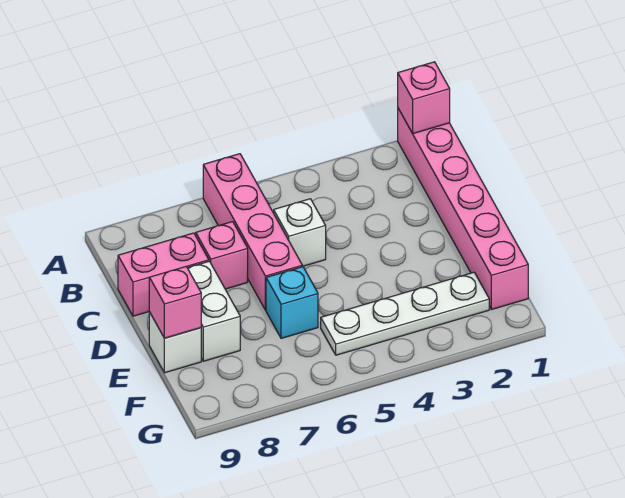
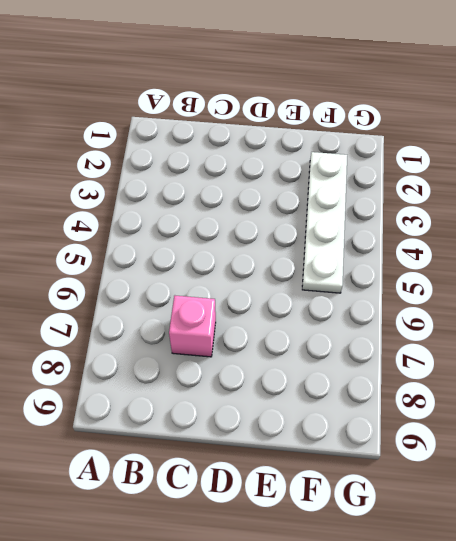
none -> pink brick A1:F1 level 1
none -> pink brick A6:D6 level 1

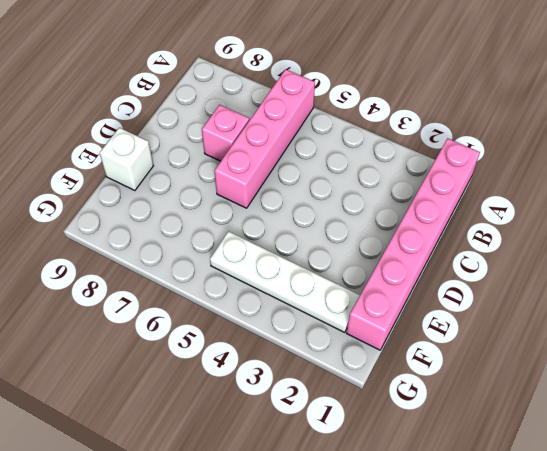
none -> white brick C5 level 1
none -> pink brick C8:C9 level 1

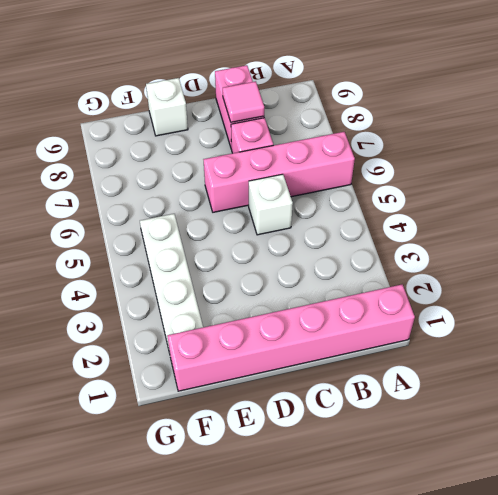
pink tile C8 level 2 -> none
none -> white brick D8:E8 level 1
none -> cyan brick E6 level 1

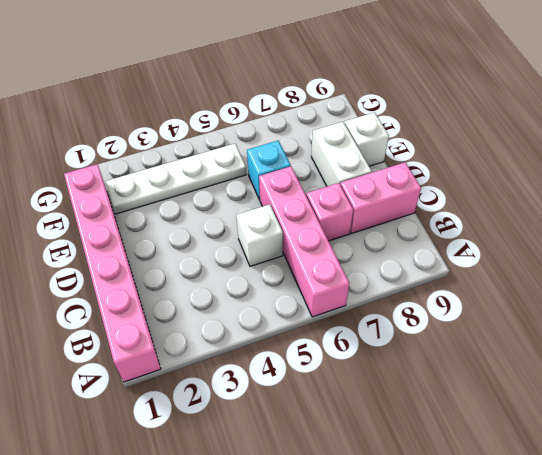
none -> pink brick A1 level 2
none -> pink brick E9 level 2

